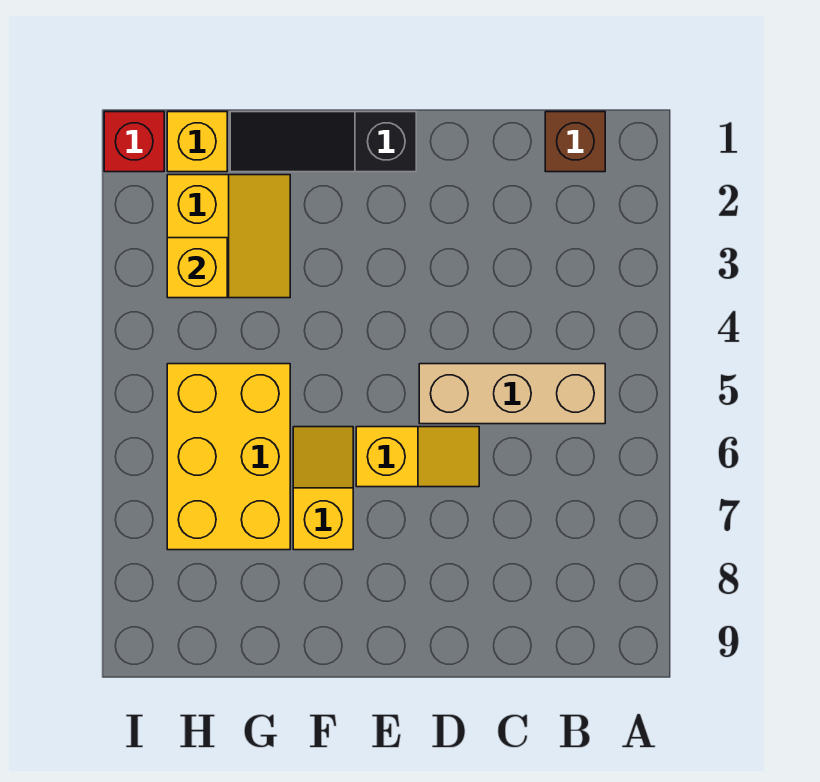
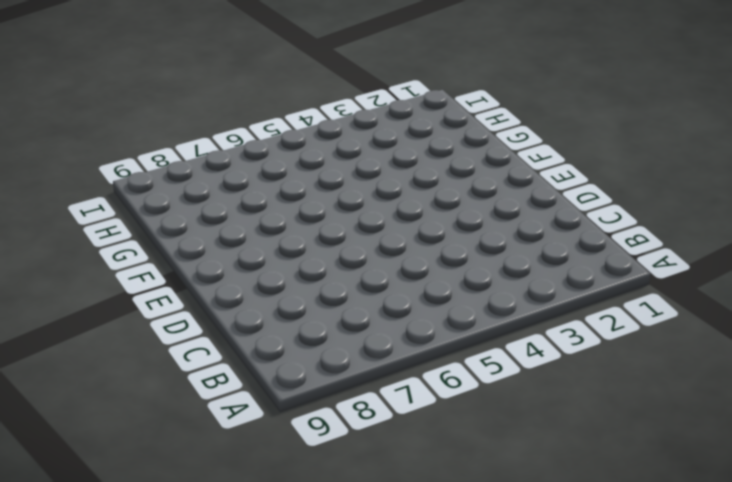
none -> brown brick B1 level 1
none -> tan brick B5:D5 level 1

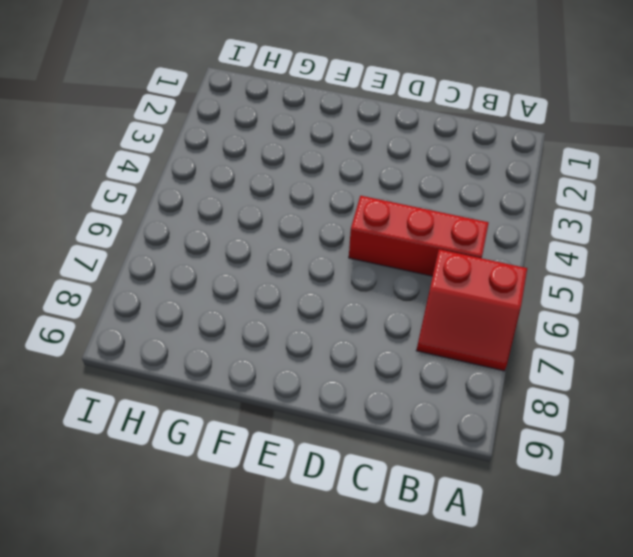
red slope A6:B7 level 1 top 6 -> none
red brick B5:D5 level 1 -> tan brick B5:D5 level 1
none -> brown brick B1 level 1
none -> yellow slope D6:E6 level 1 top E

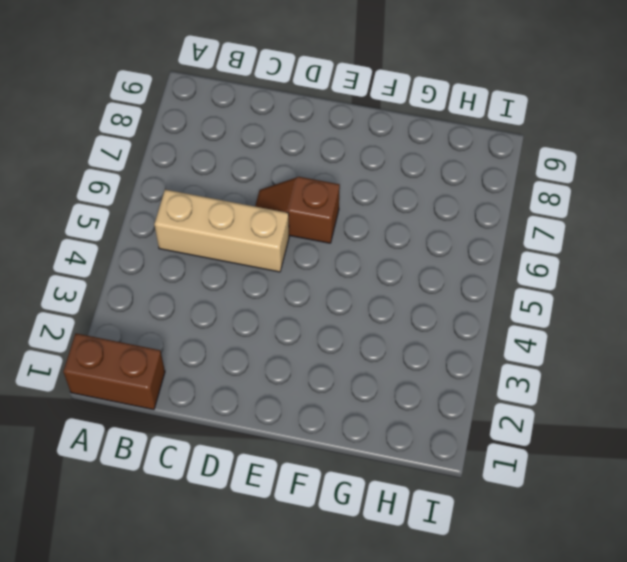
brown brick A1:B1 level 1 -> brown brick B1 level 1
brown slope D6:E6 level 1 top E -> yellow slope D6:E6 level 1 top E
none -> black slope E1:G1 level 1 top E
none -> yellow slope F6:F7 level 1 top 7

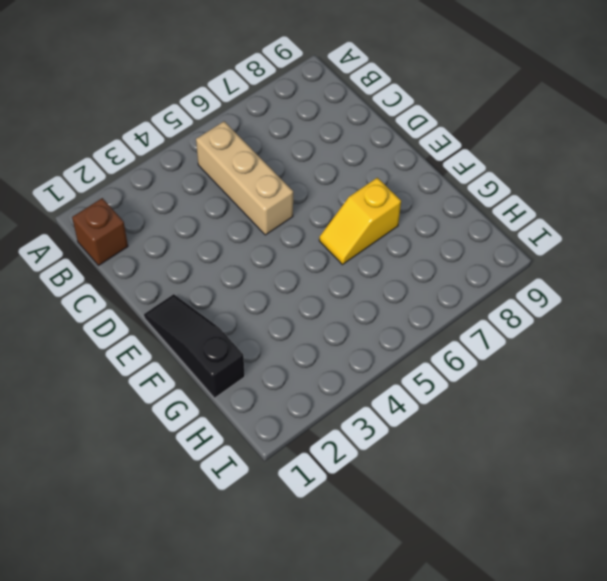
black slope E1:G1 level 1 top G -> black slope E1:G1 level 1 top E
none -> yellow slope D6:E6 level 1 top E
none -> yellow slope G2:H3 level 1 top H

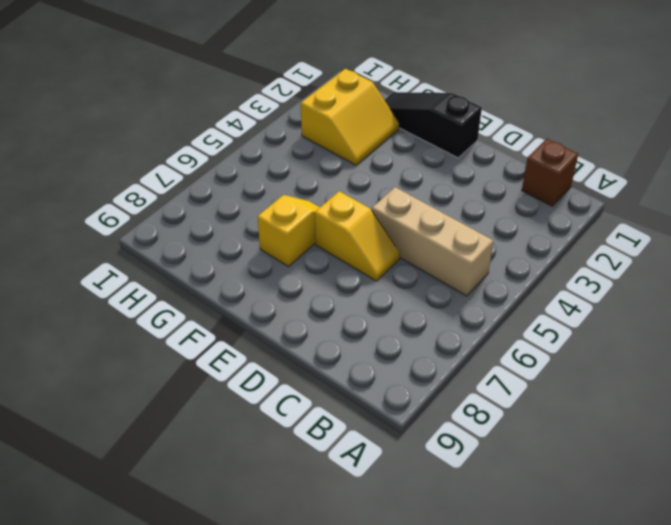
none -> yellow brick G5:H7 level 1
none -> yellow brick H1 level 1

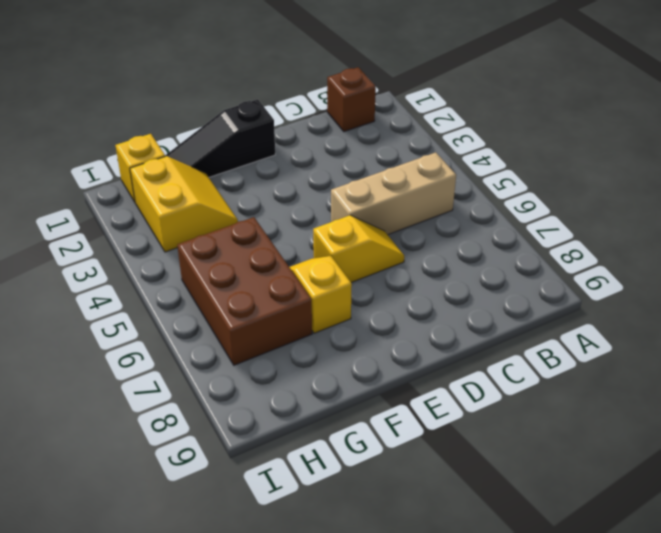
brown brick G5:H7 level 1 -> yellow brick G5:H7 level 1
none -> red brick I1 level 1
none -> yellow brick H3 level 2

